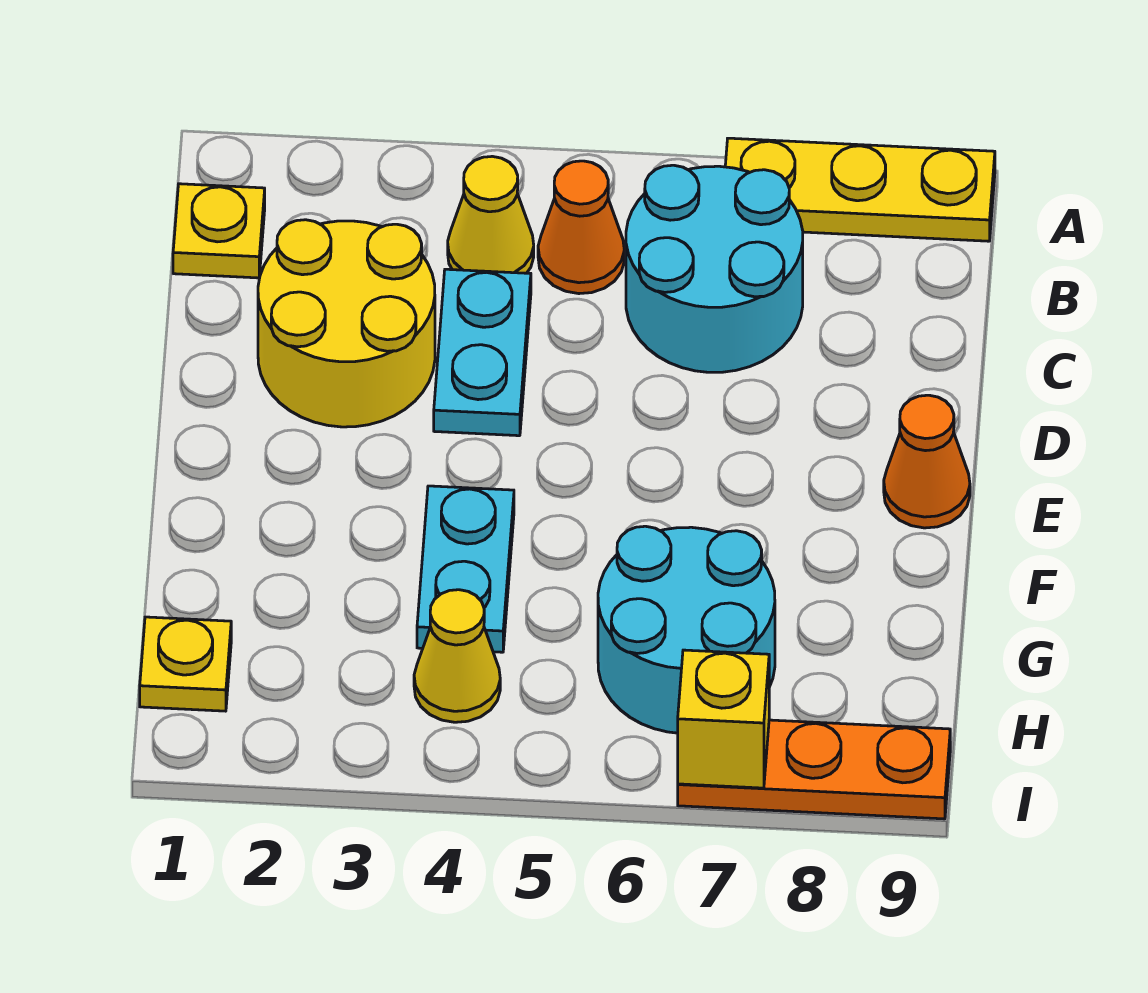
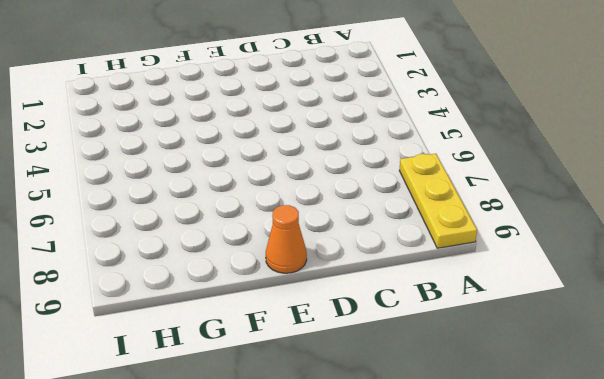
none -> yellow plate B1 level 1
none -> yellow cone B4 level 1
none -> orange cone B5 level 1

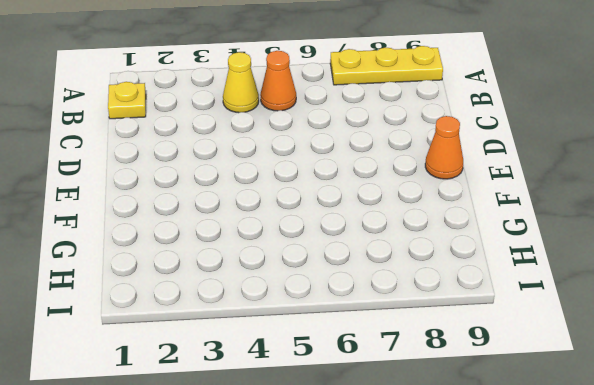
none -> cyan round brick B6:C7 level 1
none -> yellow round brick C2:D3 level 1
none -> cyan plate C4:D4 level 1

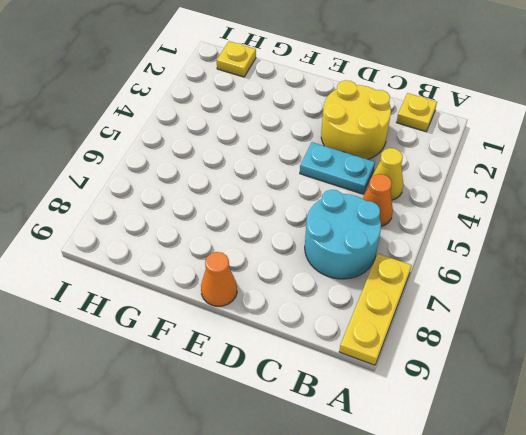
none -> cyan plate F4:G4 level 1
none -> cyan round brick G6:H7 level 1
none -> yellow cone H4 level 1

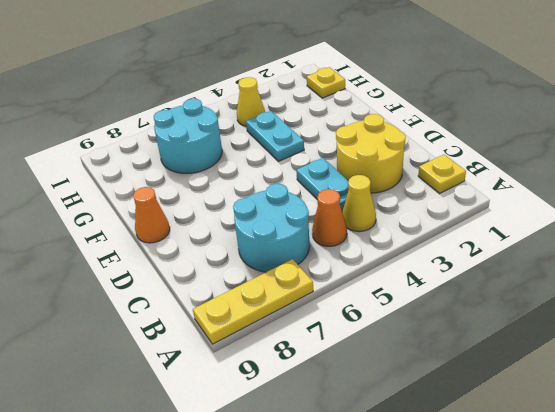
none -> orange plate I7:I9 level 1
none -> yellow brick I7 level 2

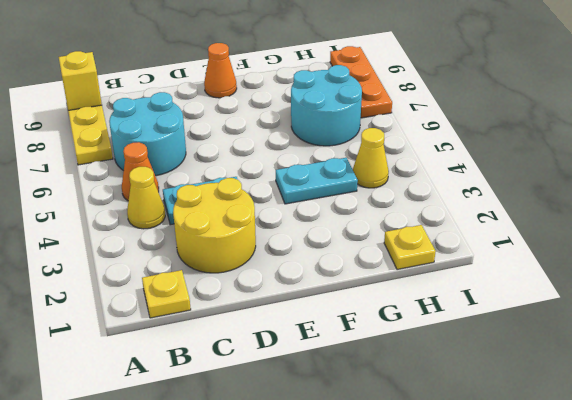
yellow brick A9 level 2 -> yellow brick I7 level 2

